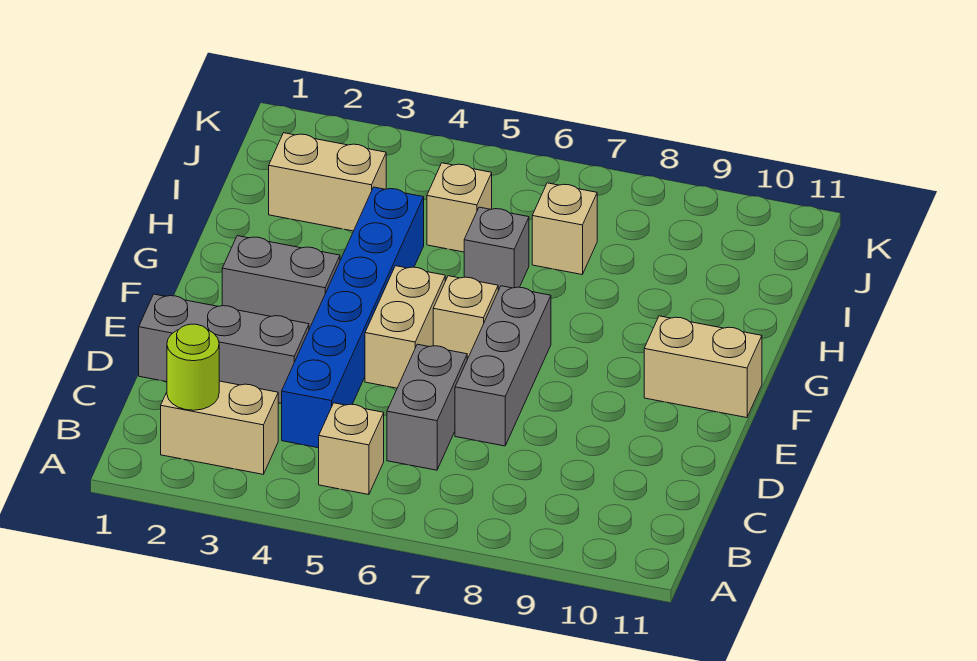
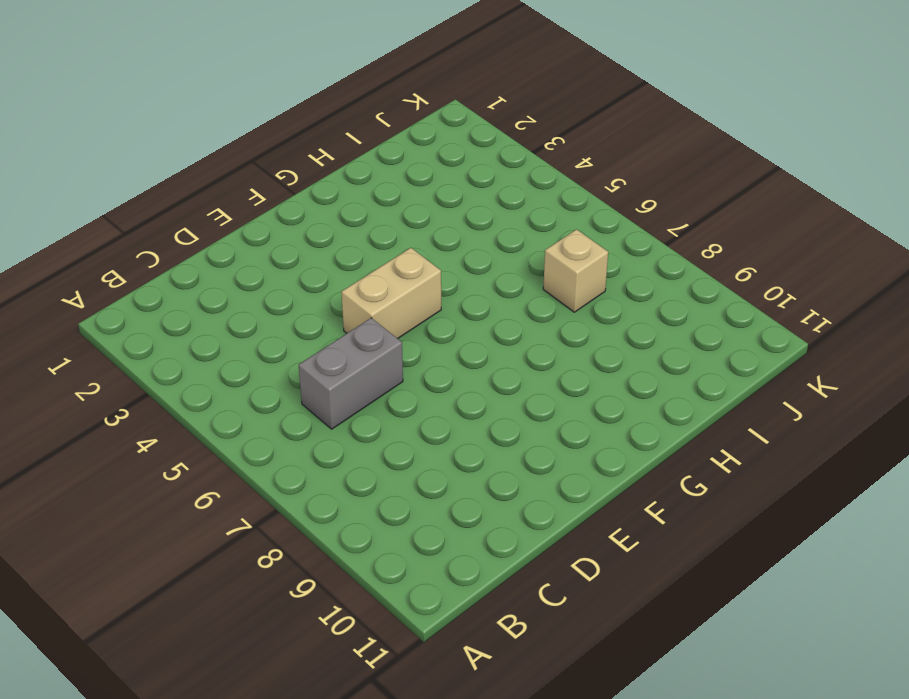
none -> tan brick B2:B3 level 1
none -> tan brick B5 level 1
none -> blue brick C4:H4 level 1

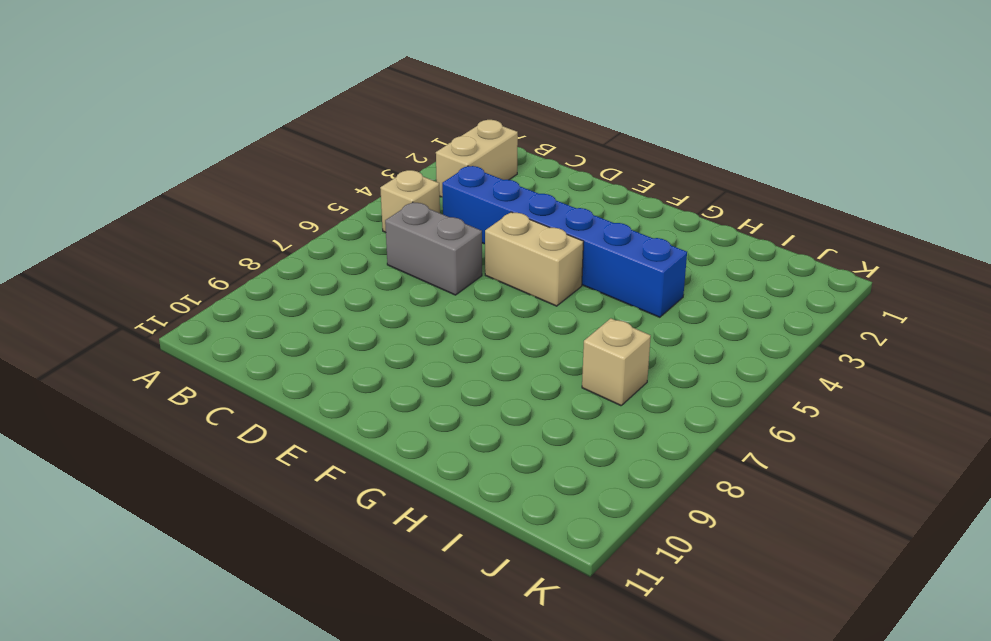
none -> grey brick D1:D3 level 1
none -> grey brick D7:F7 level 1
none -> grey brick F2:F3 level 1

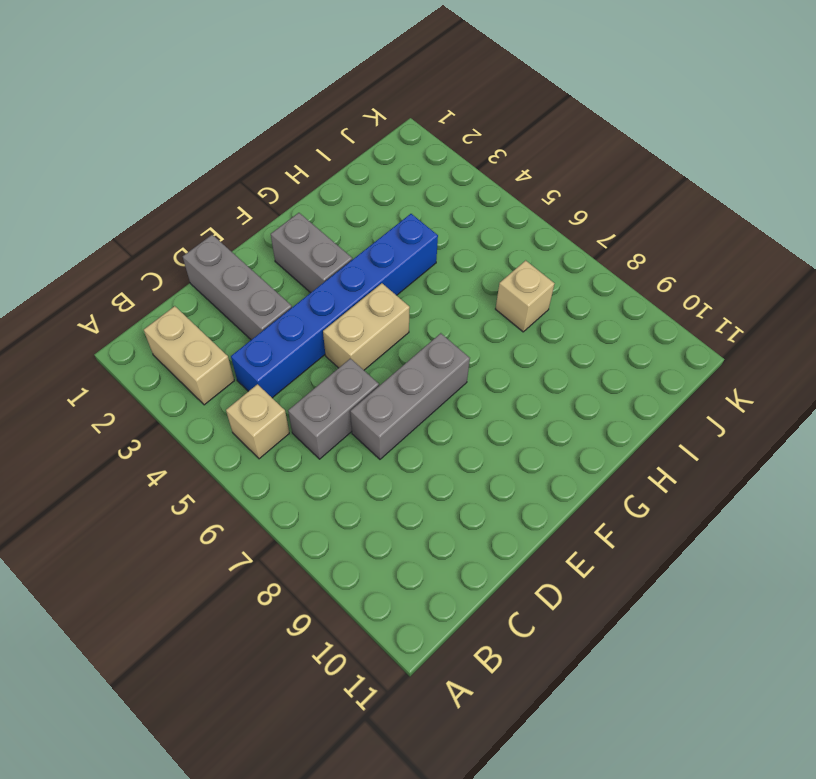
none -> tan brick F6 level 1
none -> tan brick F10:F11 level 1
none -> grey brick H6 level 1

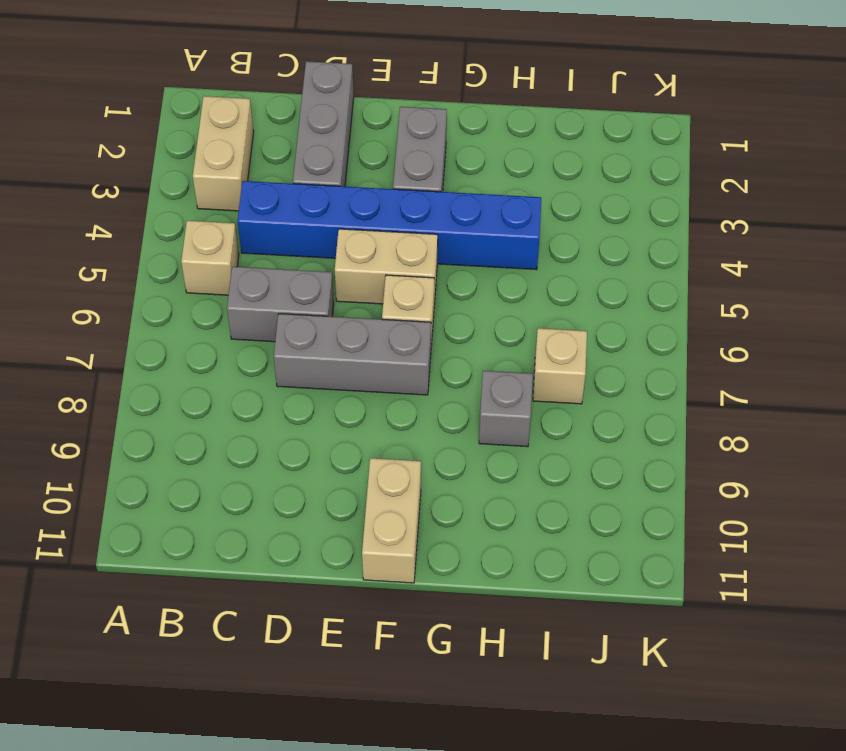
grey brick H8 level 1 -> grey brick H6 level 1
none -> tan brick I2:I3 level 1
none -> tan brick I5 level 1
none -> lime round brick B2 level 2

